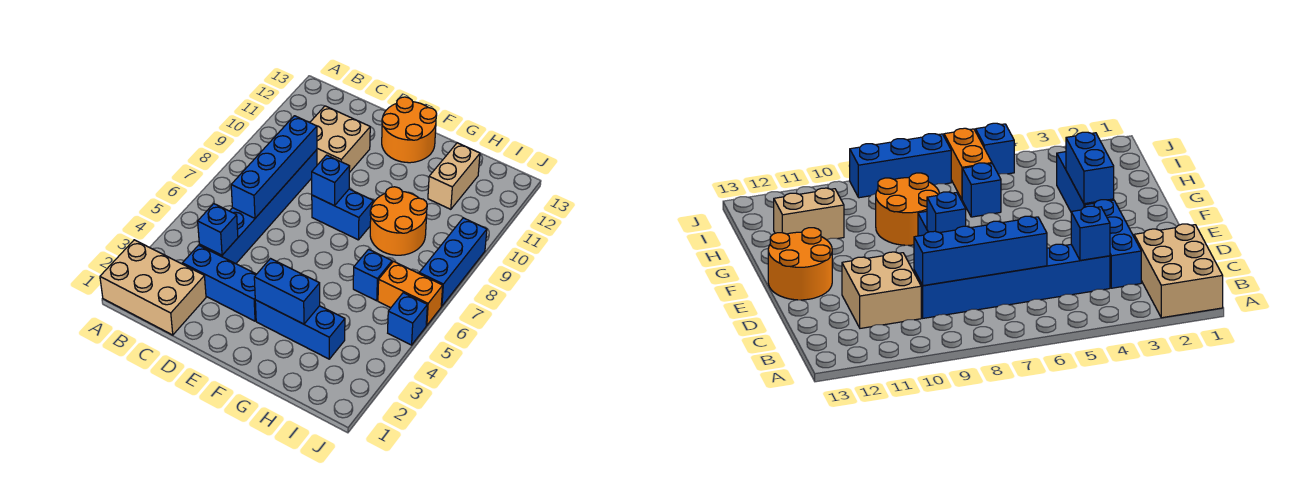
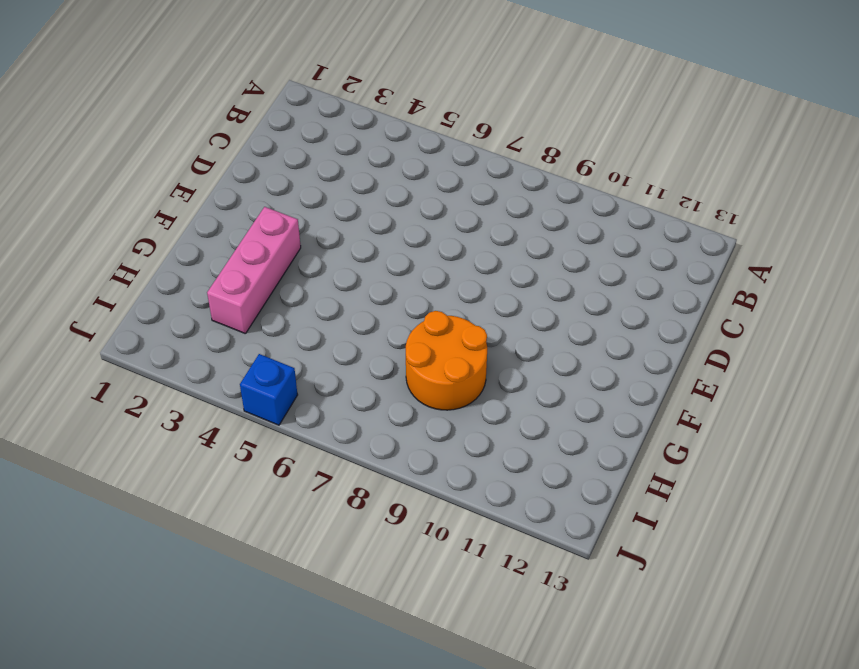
pink brick F3:H3 level 1 -> blue brick F3:H3 level 1
none -> tan brick A1:C2 level 1
none -> blue brick C3:E3 level 1
none -> blue brick C4:C9 level 1

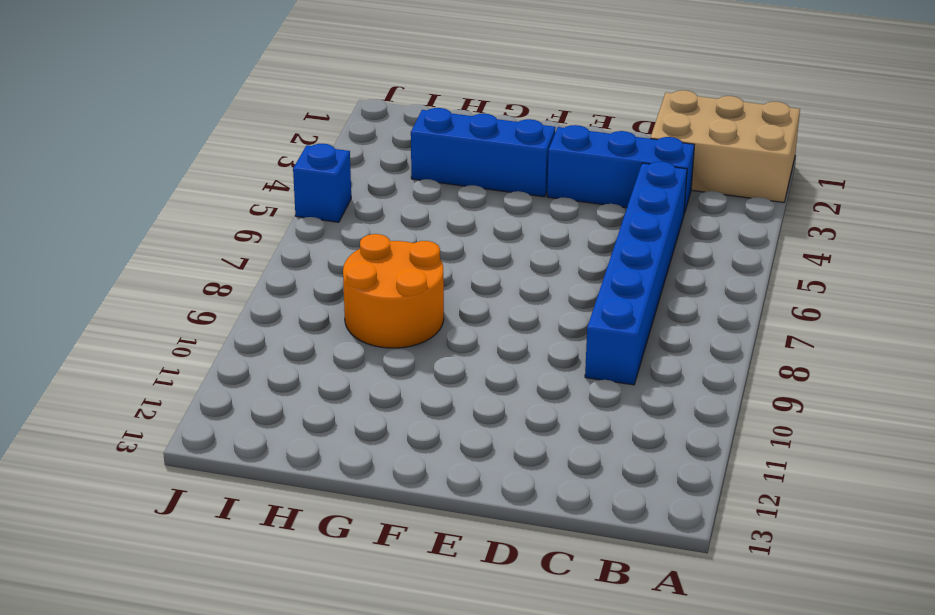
none -> tan brick C10:D11 level 1
none -> blue brick E8:F8 level 1
none -> orange round brick E12:F13 level 1

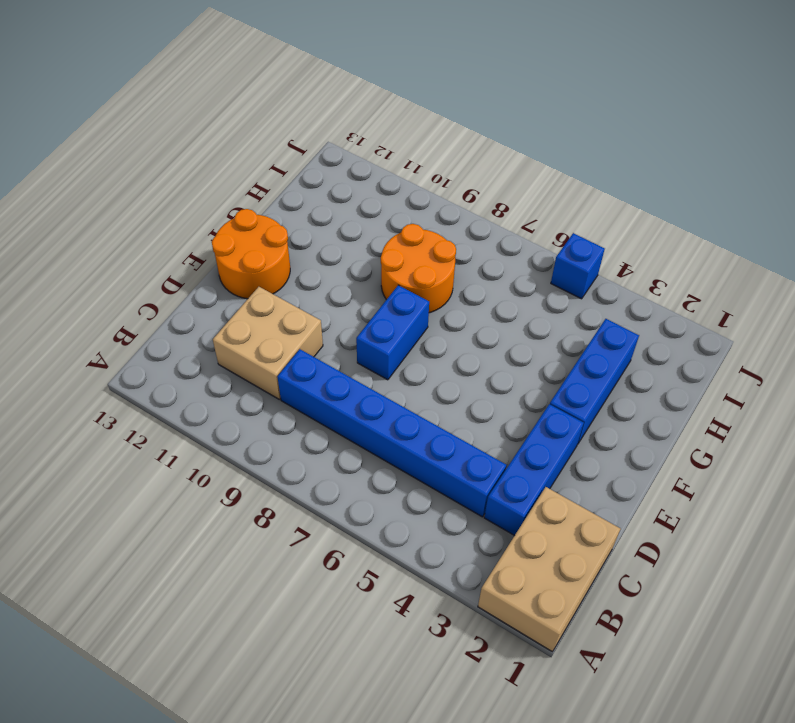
none -> blue brick H6 level 1
none -> tan brick H11:H12 level 1
none -> orange brick I6:J6 level 1

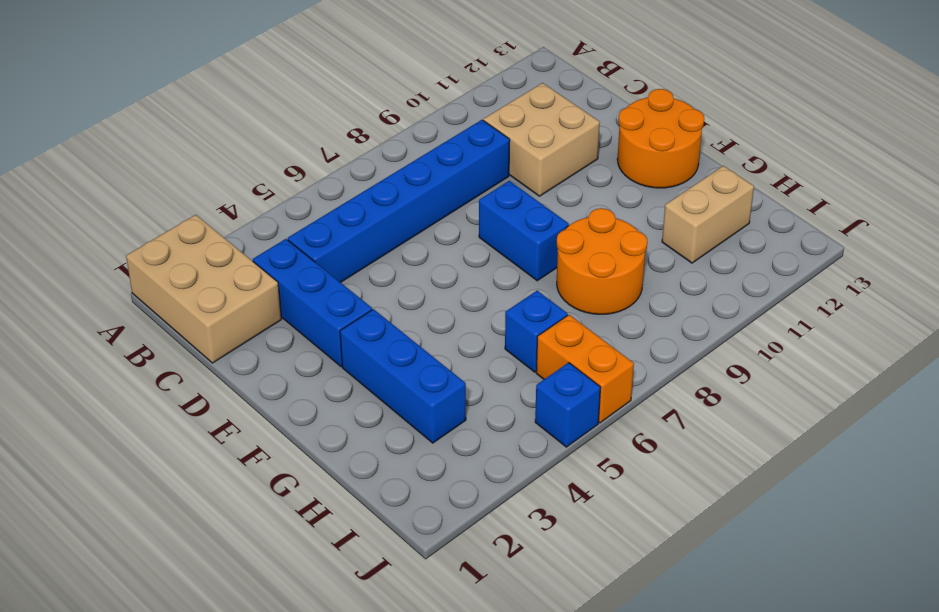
none -> blue brick J7:J9 level 1
none -> blue brick C4 level 2
none -> blue brick C6:C9 level 2

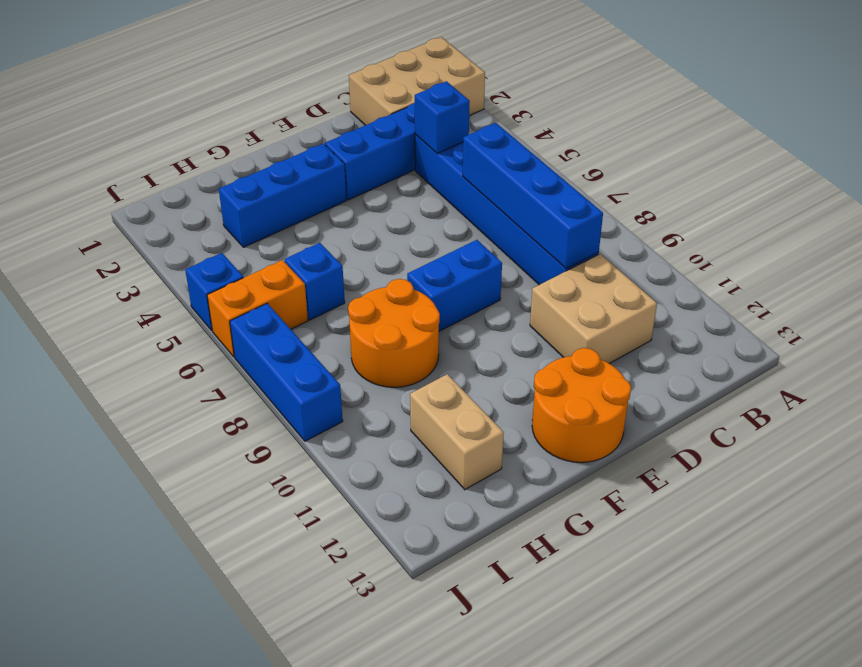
none -> blue brick E8 level 2
none -> blue brick F3:G3 level 2

